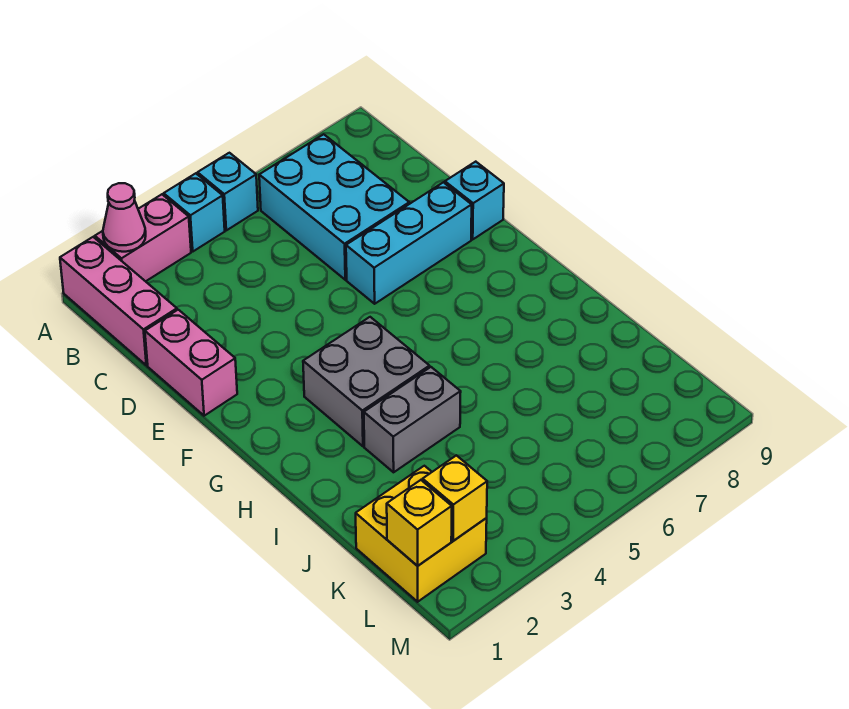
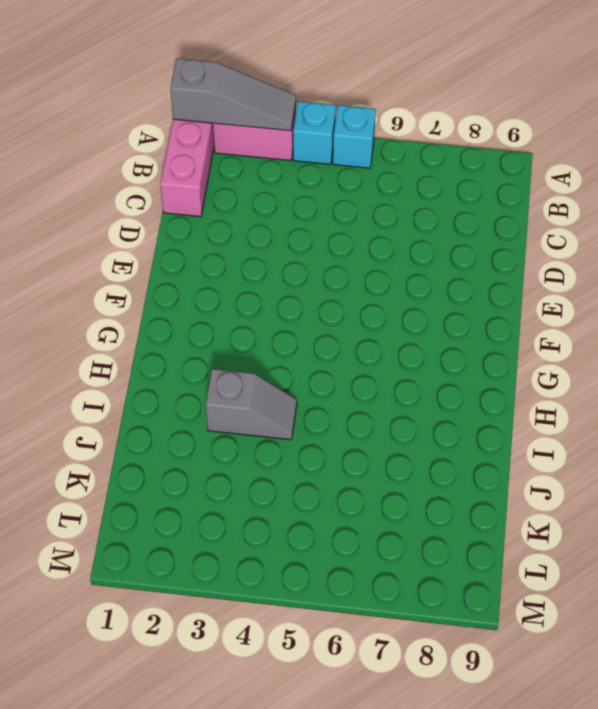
grey slope A1:A3 level 2 top 1 -> pink cone A2 level 2
grey slope I3:I4 level 1 top 3 -> grey brick I3:I4 level 1
none -> cyan brick B6:D7 level 1
none -> pink brick D1:E1 level 1
none -> cyan brick E6:E8 level 1

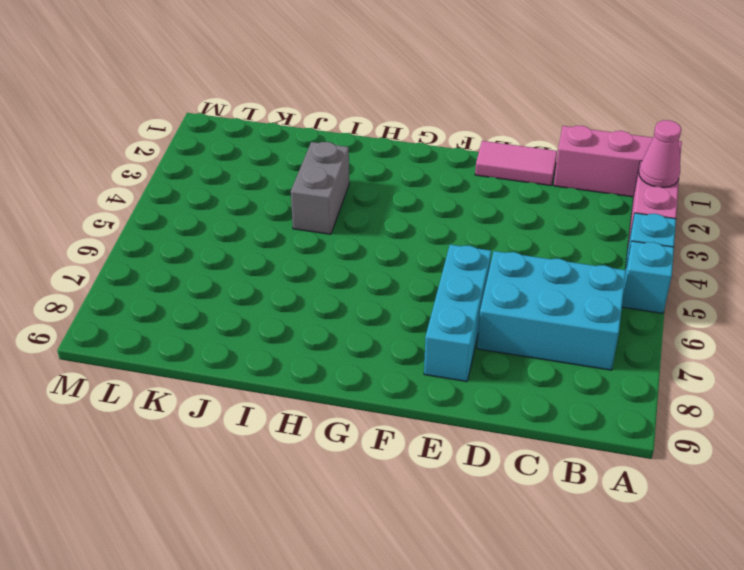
pink tile D1:E1 level 1 -> pink brick D1:E1 level 1
none -> cyan brick E9 level 1
none -> grey brick G3:H4 level 1
none -> yellow brick K1:L2 level 1

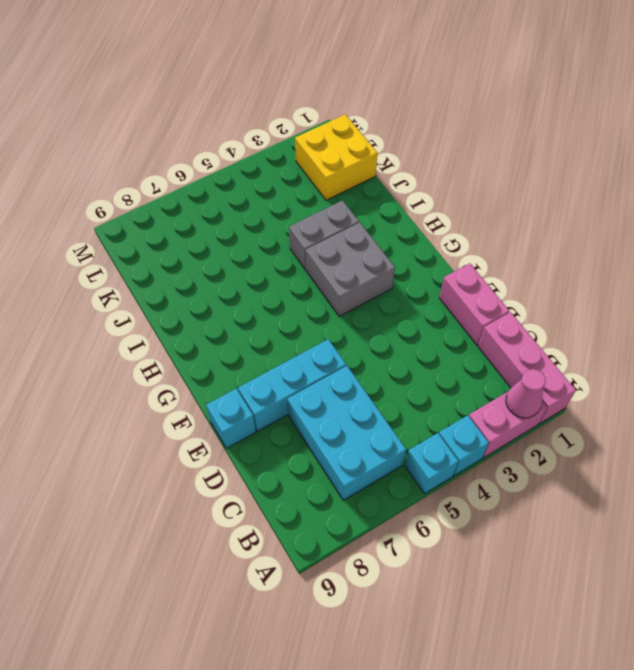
none -> yellow brick L1 level 2
none -> yellow brick L2 level 2

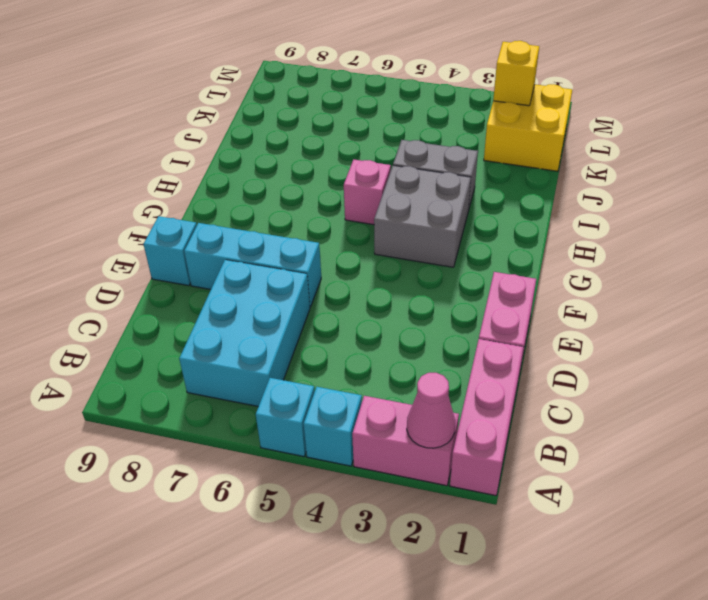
pink brick H5 level 1 -> none
none -> yellow brick L1 level 2

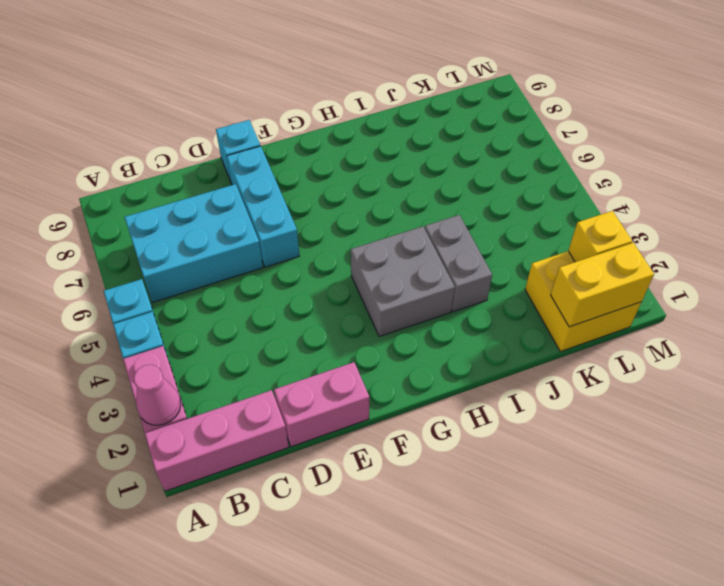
yellow brick K1:L1 level 2 -> yellow brick L1 level 2

